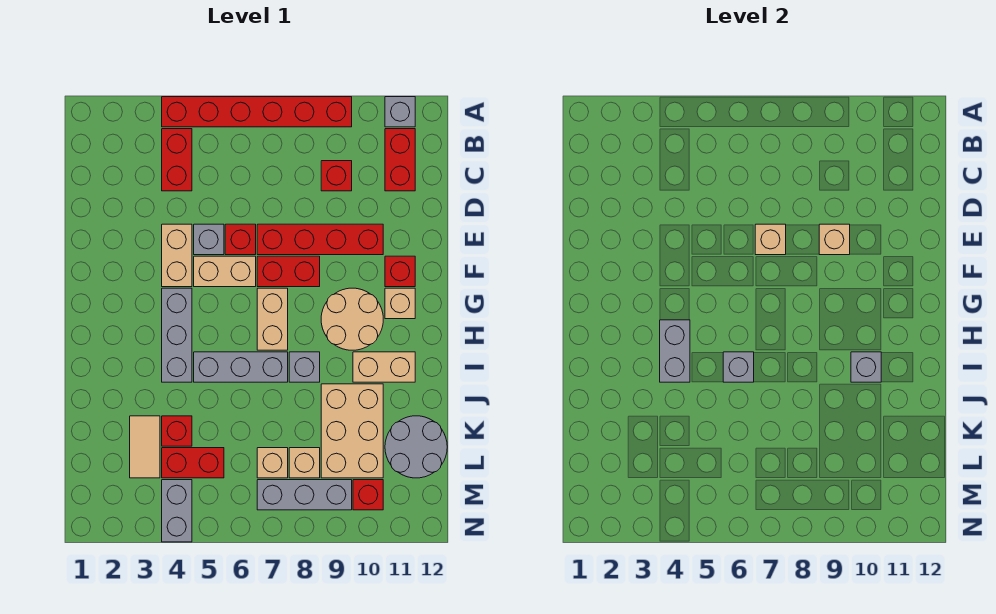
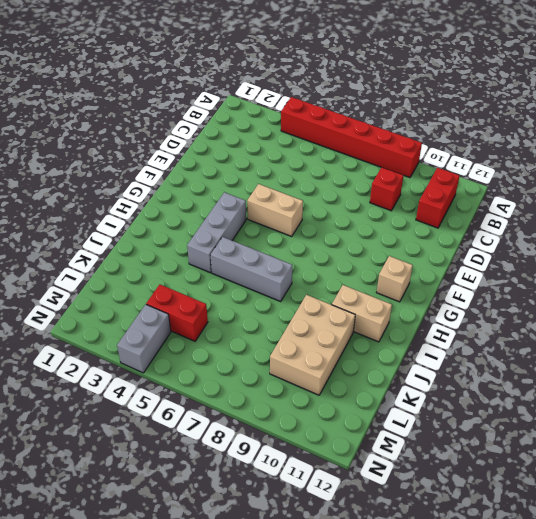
none -> grey brick A11 level 1
none -> red brick B4:C4 level 1
none -> tan brick E4:F4 level 1
none -> grey brick E5 level 1

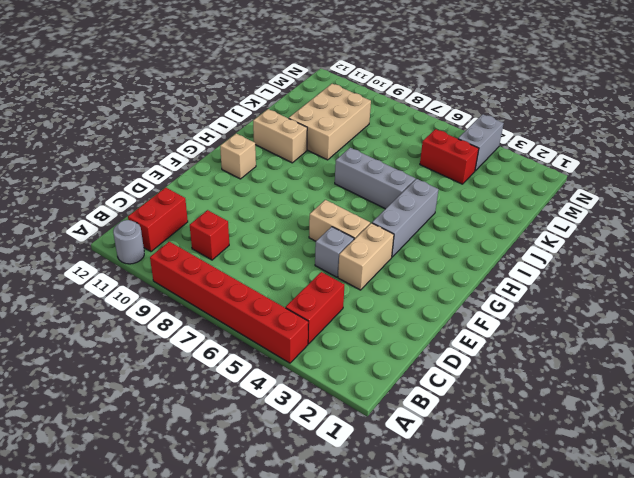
grey round brick A11 level 1 -> grey brick A11 level 1
none -> red brick E6 level 1
none -> red brick E7:E10 level 1
none -> red brick F7:F8 level 1
none -> red brick F11 level 1

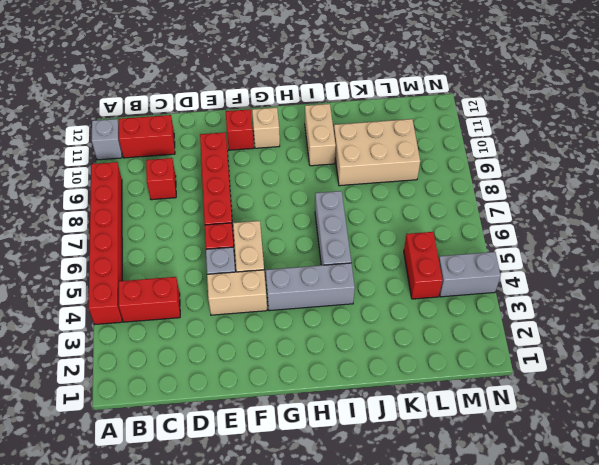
none -> red brick F7:F8 level 1
none -> tan brick G7:H7 level 1
none -> tan round brick G9:H10 level 1
none -> grey brick I8 level 1

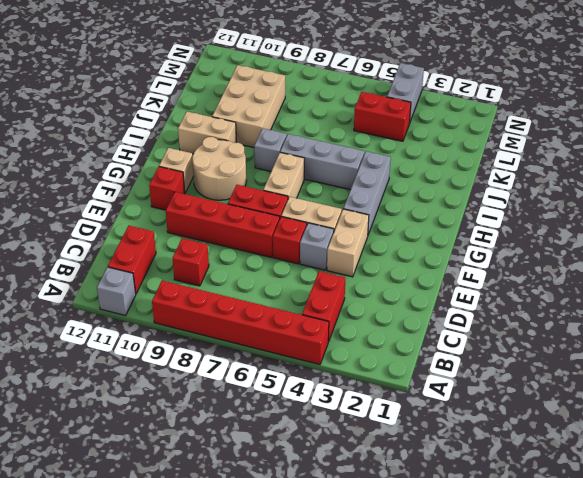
none -> tan tile K3:L3 level 1
none -> red brick K4 level 1
none -> grey round brick K11:L12 level 1
none -> tan brick L7 level 1

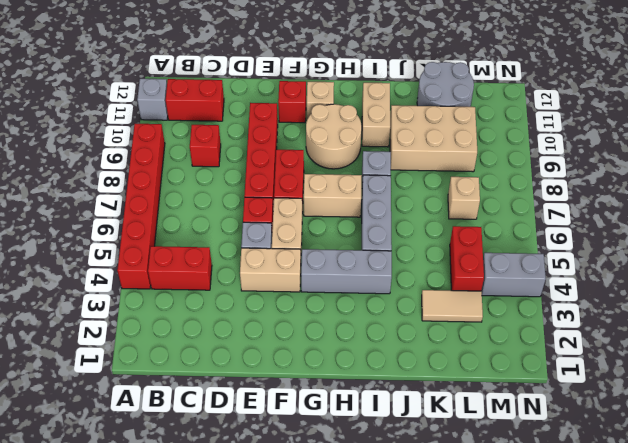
none -> red brick K4 level 1
none -> tan brick L8 level 1
none -> grey brick M7:M9 level 1
none -> red brick M10 level 1

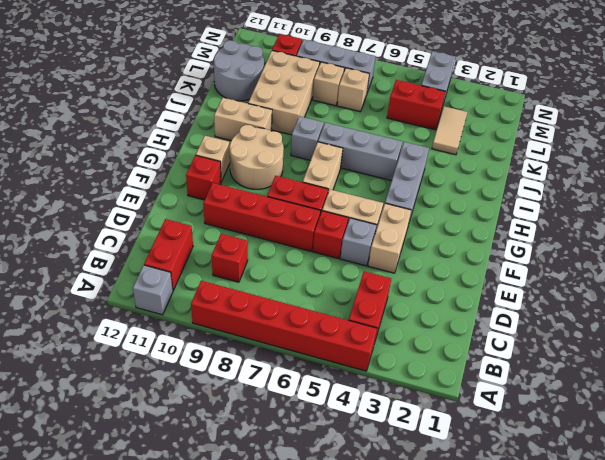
none -> red brick K4 level 1
none -> tan brick E7 level 2
none -> tan brick E9 level 2
none -> grey brick H4:I4 level 2

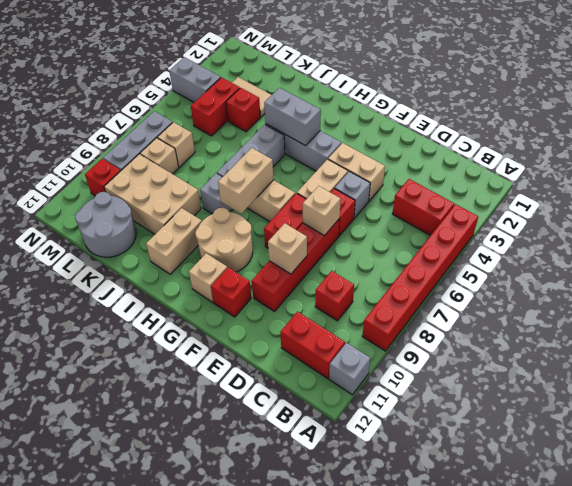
tan brick H7:H8 level 2 -> none
none -> grey brick I6 level 2
none -> grey brick I10 level 2

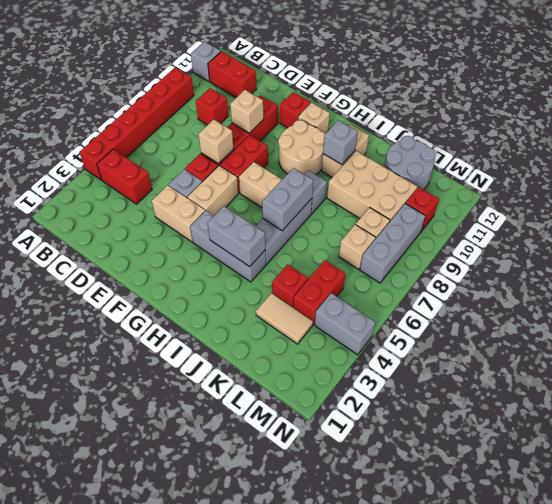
grey brick I6:I7 level 2 -> grey brick I6 level 2

